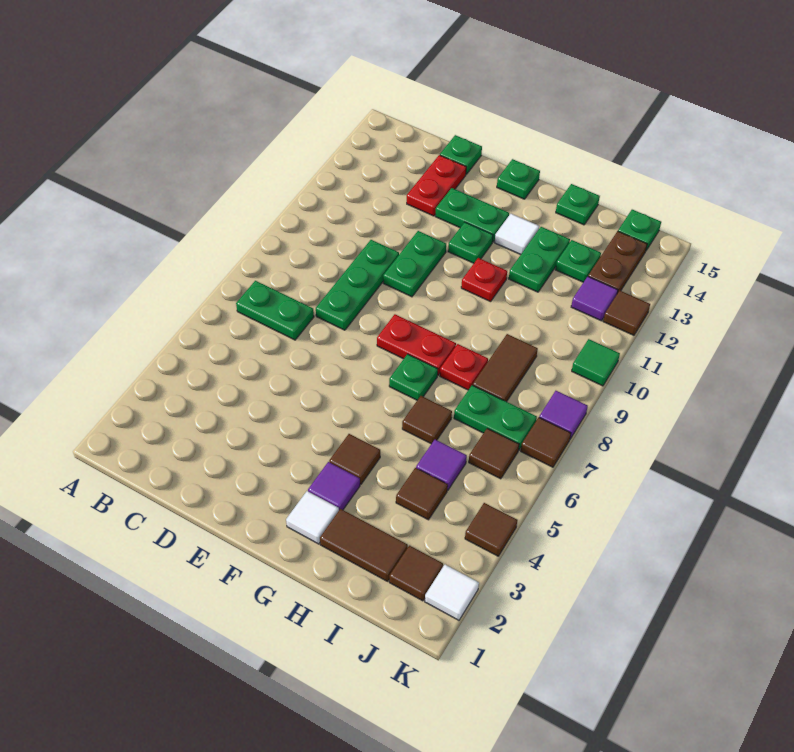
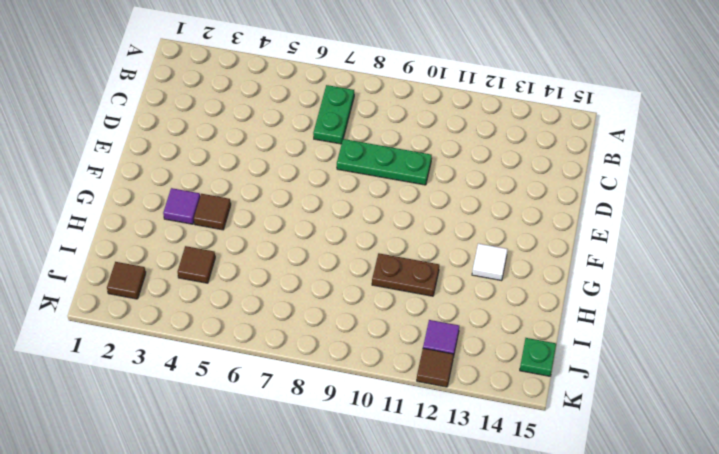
brown plate H10:H11 level 1 -> brown plate J13:J14 level 1
none -> red plate D13:D14 level 1
none -> green plate D15 level 1
none -> green plate E10:E11 level 1
none -> green plate E13:F13 level 1

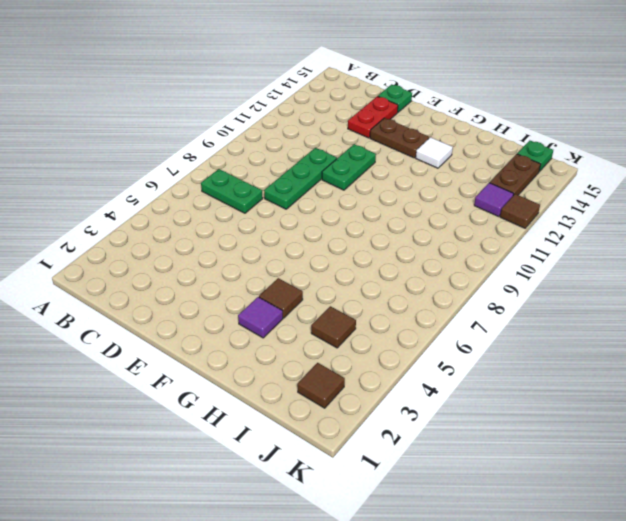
brown plate E13:F13 level 1 -> green plate E13:F13 level 1
none -> red plate F8:G8 level 1
none -> green plate F12 level 1
none -> green plate F15 level 1
none -> white tile G2 level 1

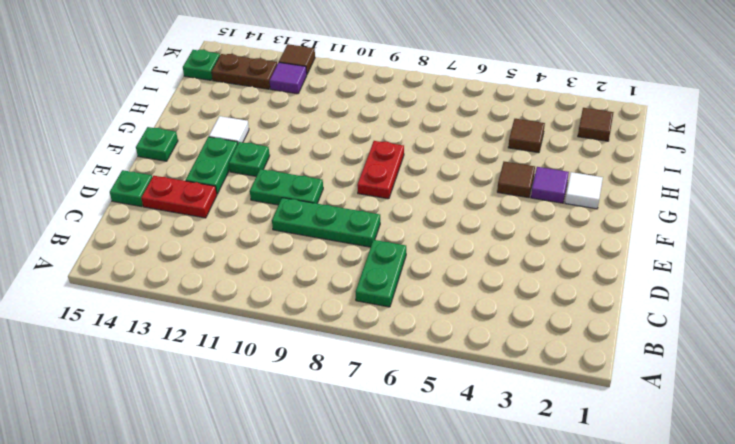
none -> green plate G7 level 1
none -> red plate G11 level 1
none -> brown tile H2:I2 level 1
none -> brown tile H6 level 1

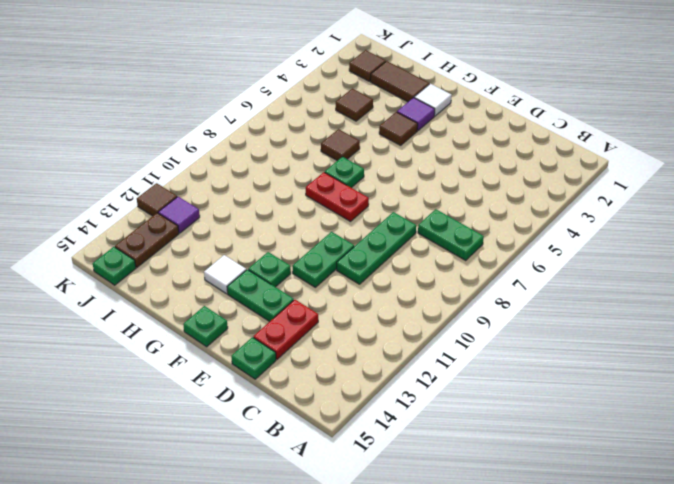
none -> red plate G11 level 1
none -> red plate H8 level 1
none -> green plate H12:H13 level 1
none -> green plate H15 level 1

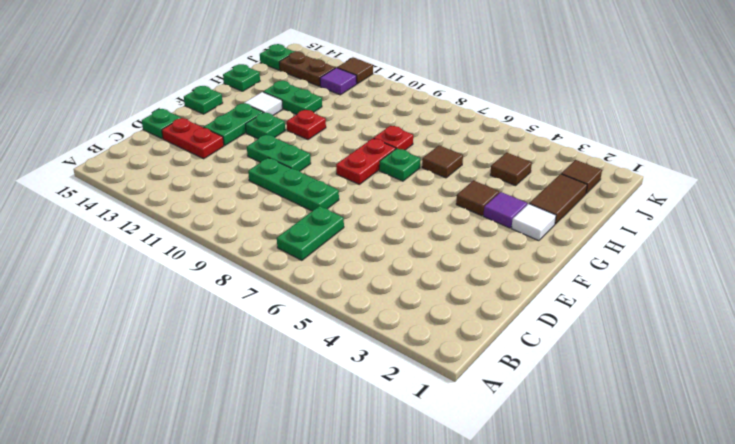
none -> purple tile I5 level 1
none -> green plate I7:J7 level 1
none -> brown tile I8:I9 level 1
none -> green plate I13 level 1

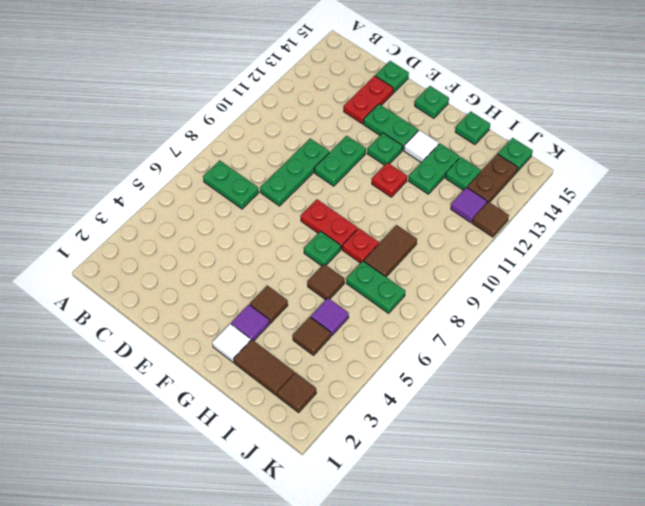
none -> brown tile J6 level 1
none -> white tile K2 level 1
none -> brown tile K4 level 1
none -> brown tile K7 level 1

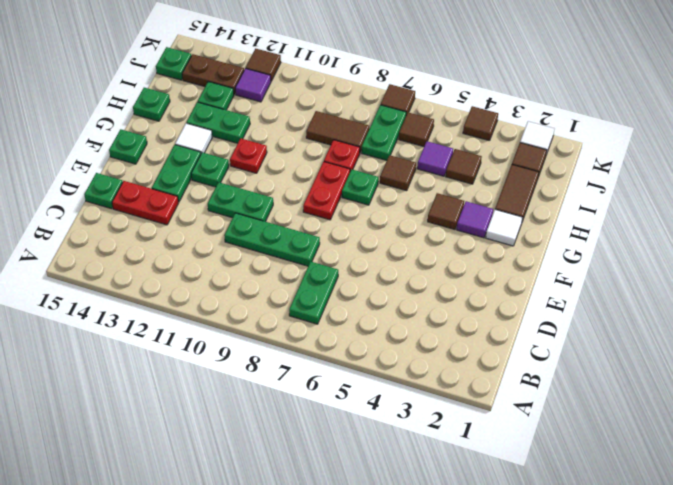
none -> purple tile K8 level 1
none -> green tile K10 level 1

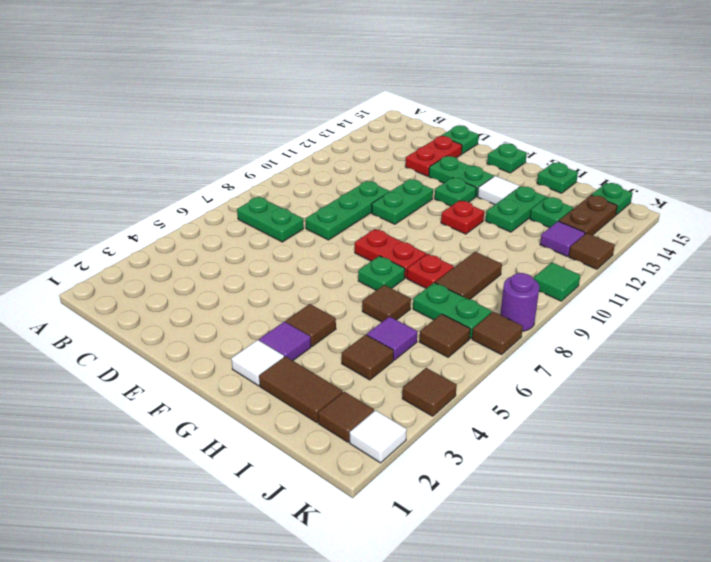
purple round brick K8 level 1 -> purple tile K8 level 1

